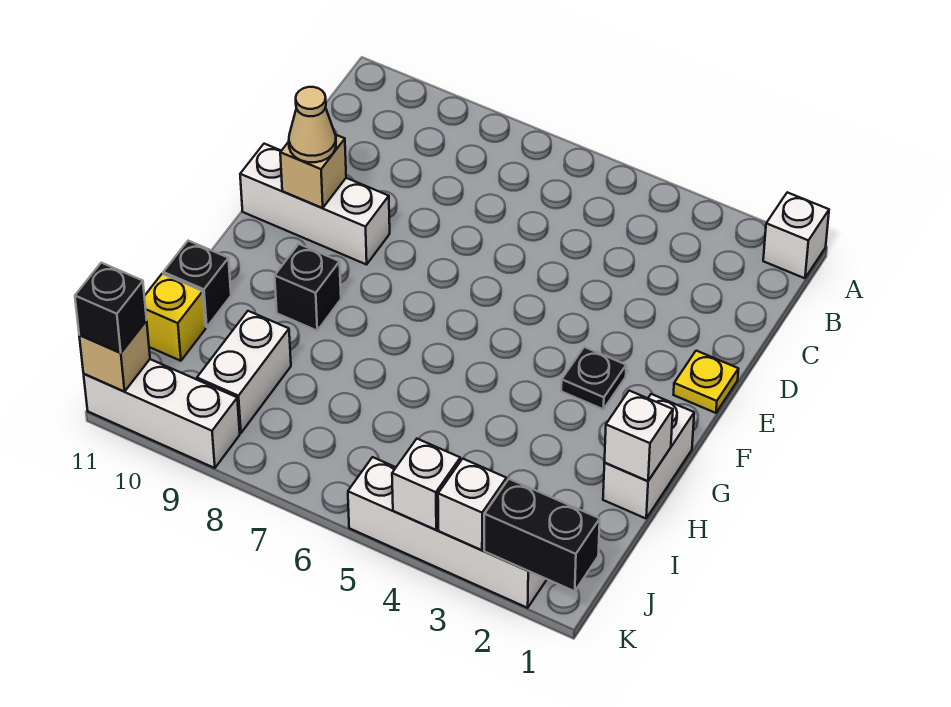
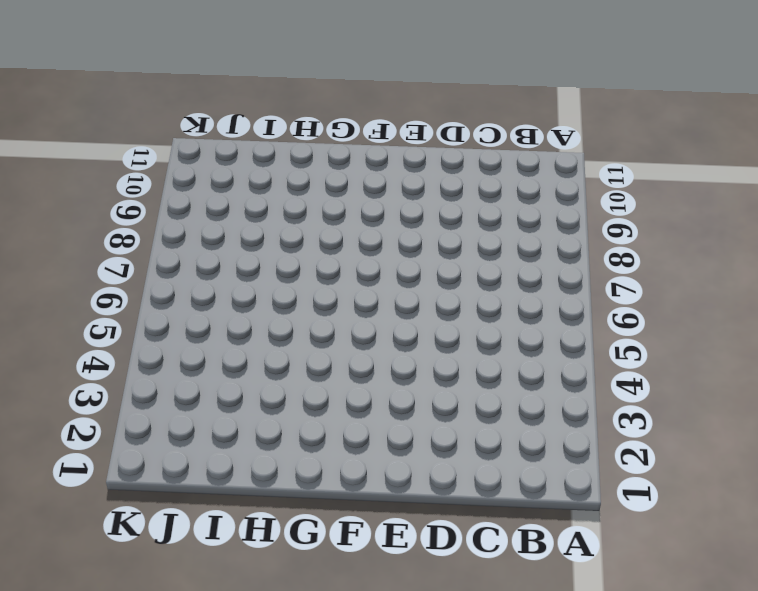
none -> white brick A1 level 1
none -> yellow plate E1 level 1
none -> white brick E9:E11 level 1

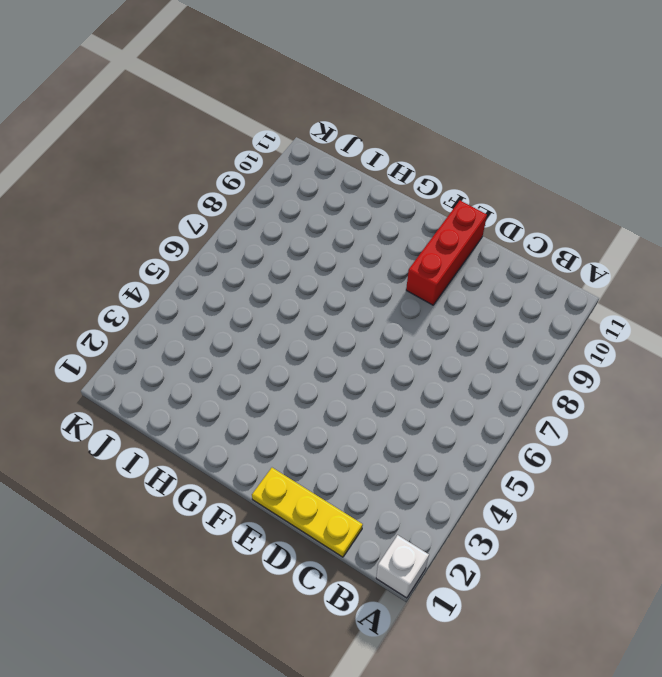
yellow plate C1:E1 level 1 -> yellow plate E1 level 1
red brick E9:E11 level 1 -> white brick E9:E11 level 1
none -> black plate F3 level 1
none -> white brick G1:H1 level 1
none -> black brick G9 level 1

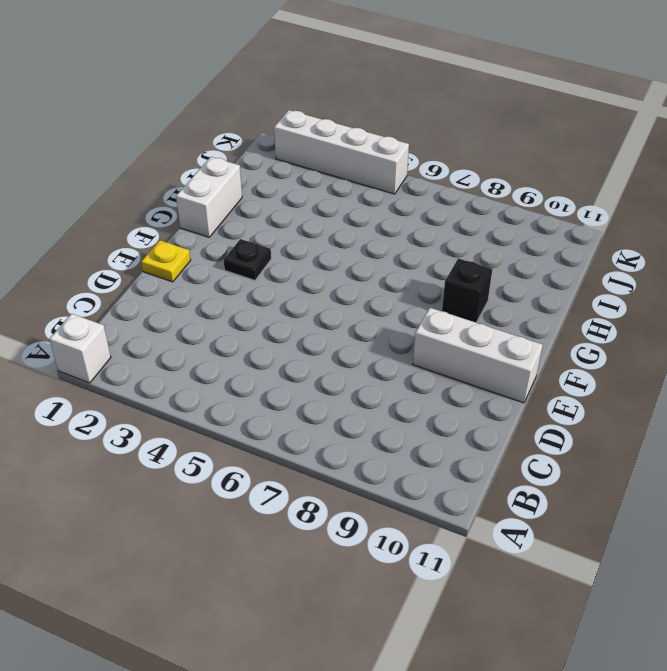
none -> black brick H11 level 1
none -> white brick I9:J9 level 1
none -> yellow brick I11 level 1

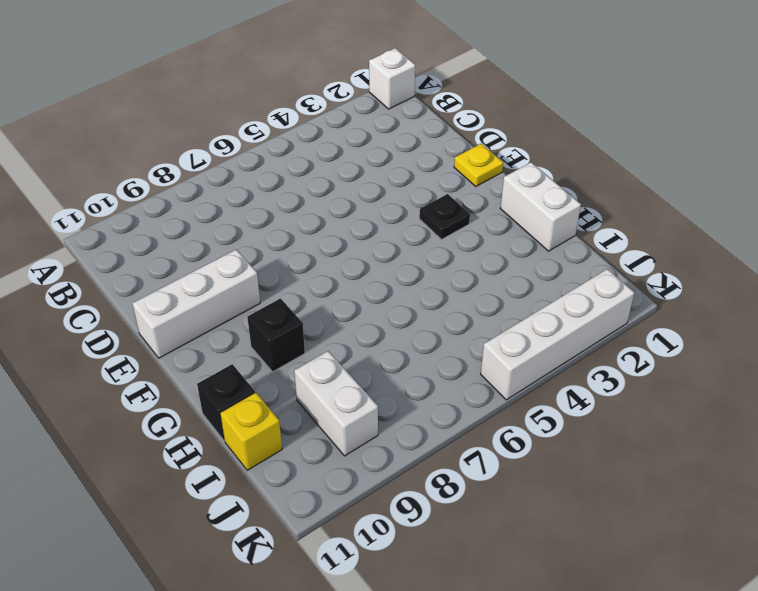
none -> white brick K9:K11 level 1
none -> tan brick E10 level 2
none -> white brick H1 level 2

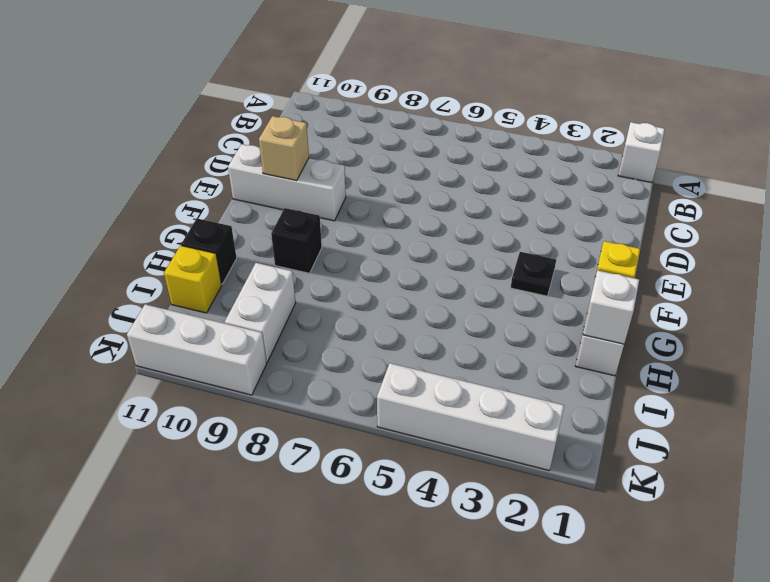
none -> black brick K1:K2 level 2
none -> white brick K3 level 2
none -> white brick K4 level 2

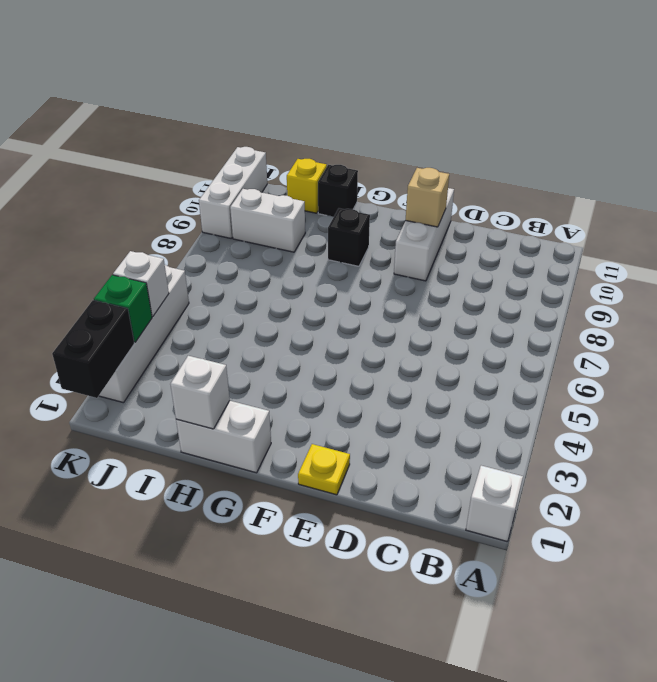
green brick K3 level 2 -> white brick K3 level 2
none -> black plate F3 level 1
none -> tan brick K11 level 2
none -> tan cone E10 level 3

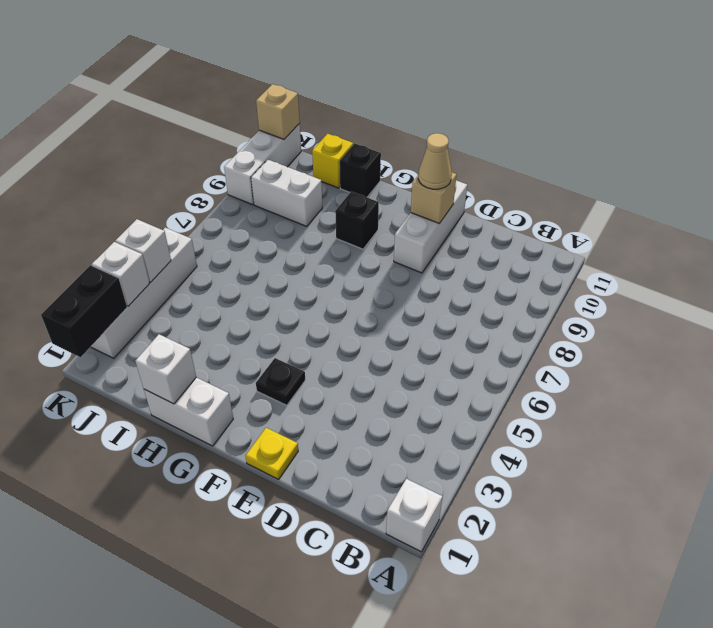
none -> black brick K11 level 3

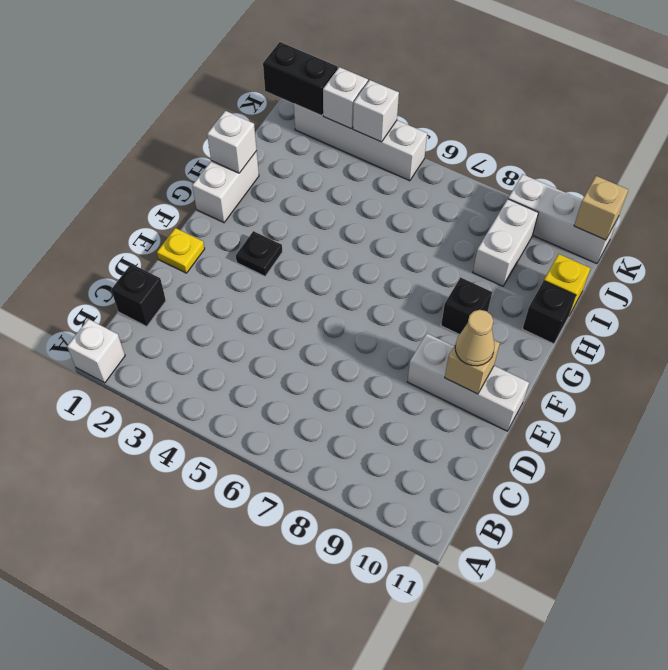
black brick C1 level 1 -> black brick K11 level 3

